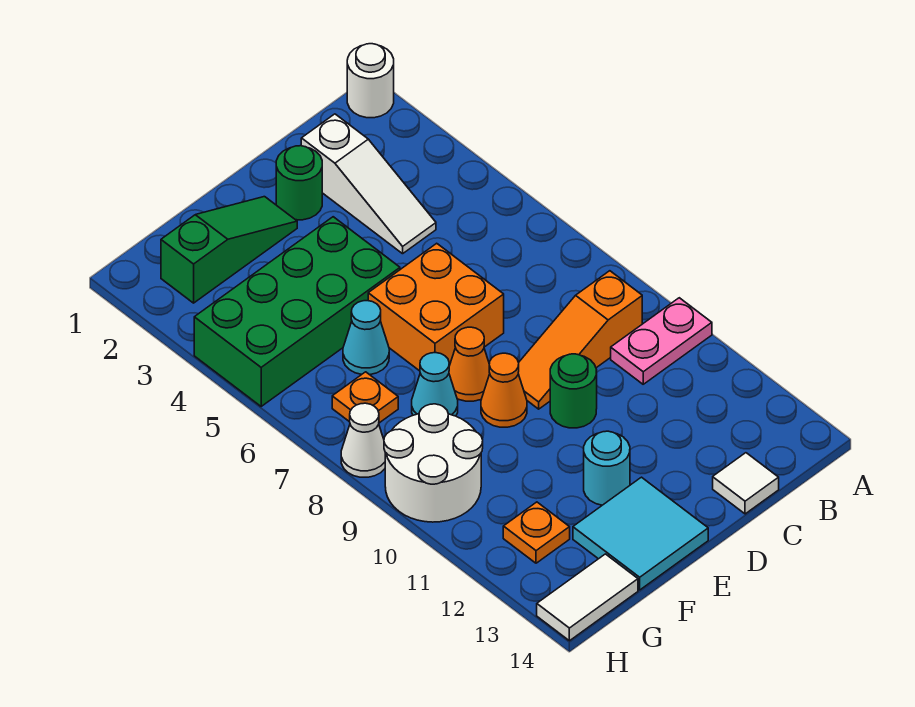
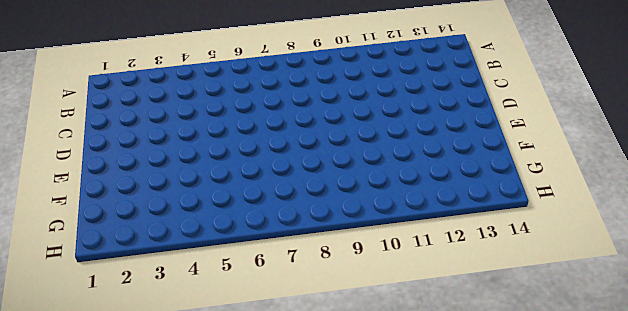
none -> white round brick A1 level 1
none -> pink plate A10:B10 level 1
none -> orange slope B9:D9 level 1 top B

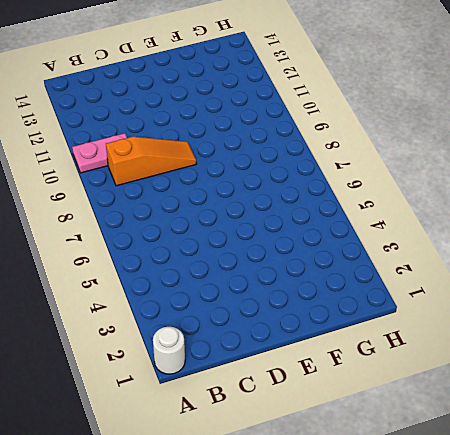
none -> white slope C2:C4 level 1 top 2
none -> white tile C14 level 1
none -> green round brick D2 level 1

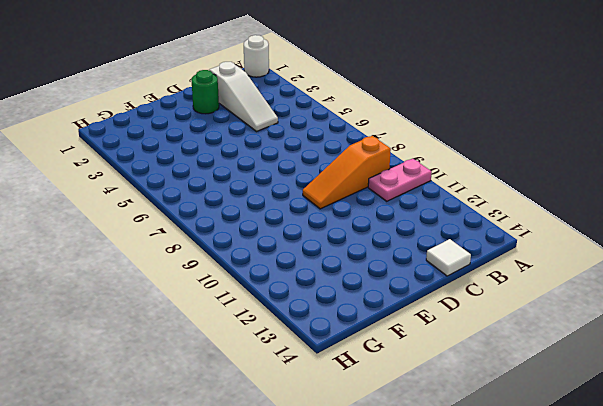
none -> orange brick D6:E7 level 1
none -> green round brick D10 level 1
none -> green slope E2:G2 level 1 top G

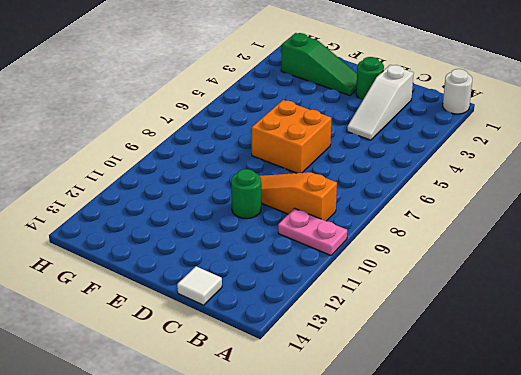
none -> green brick E4:H5 level 1
none -> orange cone E8 level 1
none -> orange cone E9 level 1

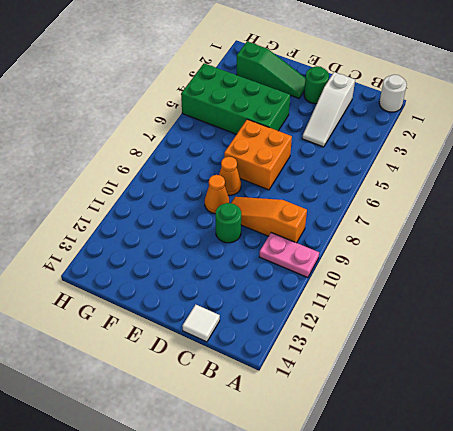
none -> cyan round brick E12 level 1
none -> cyan tile E13:F14 level 1
none -> cyan cone F6 level 1

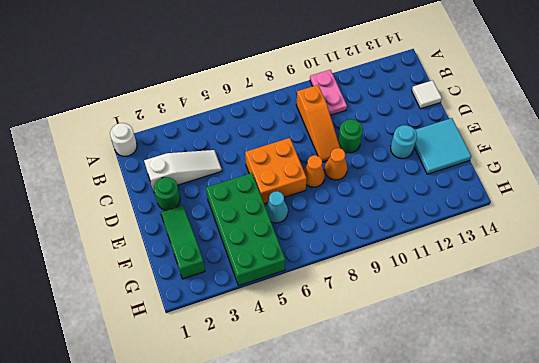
none -> cyan cone F8 level 1
none -> orange plate G7 level 1
none -> white round brick G9:H10 level 1

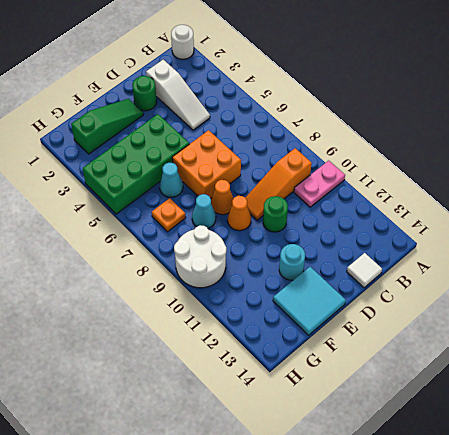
none -> orange plate G12 level 1
none -> white tile G14:H14 level 1
none -> white cone H8 level 1

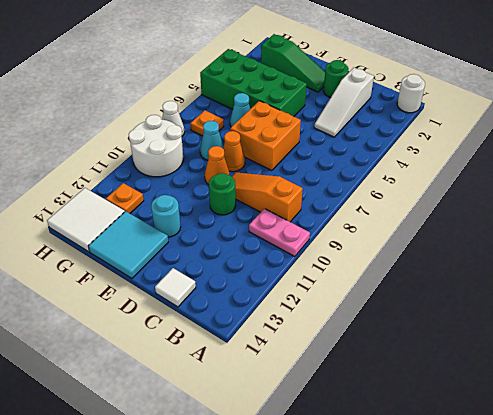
white tile G13:H14 level 1 -> white tile G14:H14 level 1

